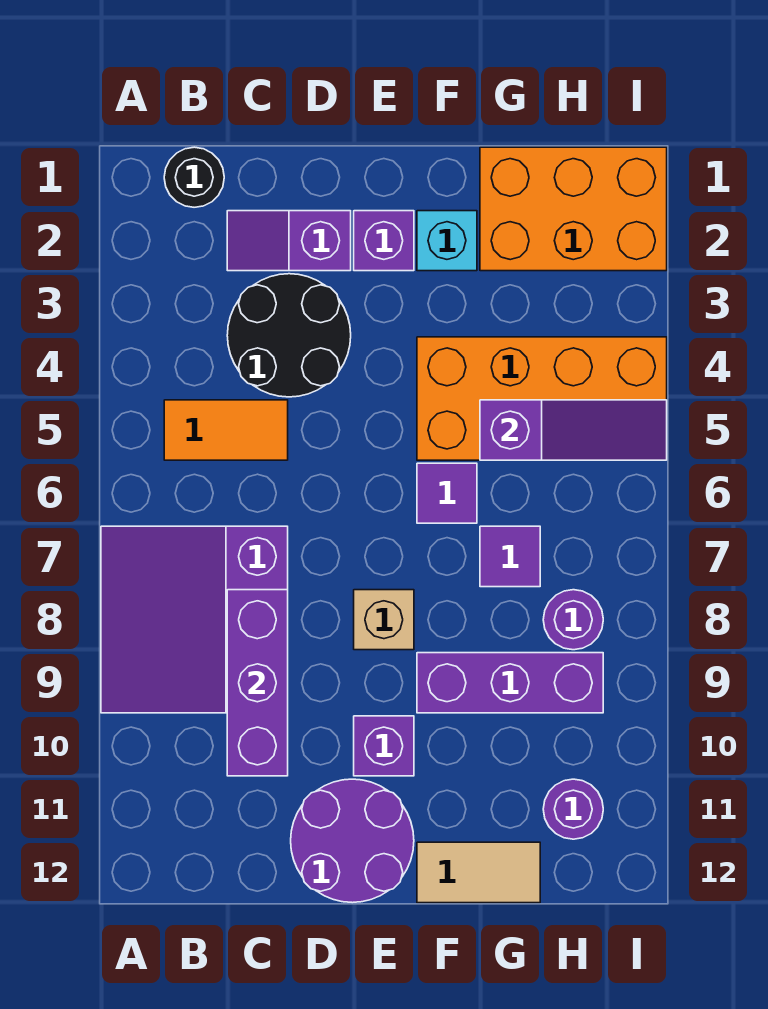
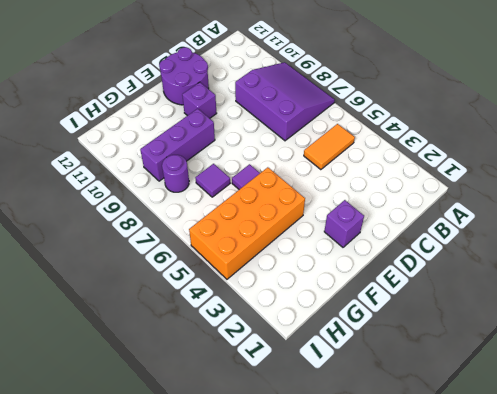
none -> black round brick B1 level 1
none -> purple slope C2:D2 level 1 top D
none -> black round brick C3:D4 level 1

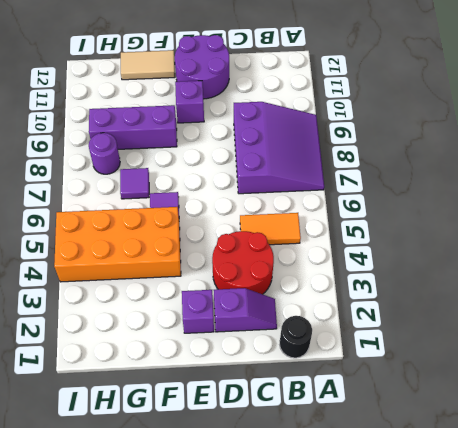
red round brick C3:D4 level 1 -> black round brick C3:D4 level 1
none -> tan brick E8 level 1
none -> cyan brick F2 level 1
none -> orange brick G1:I2 level 1

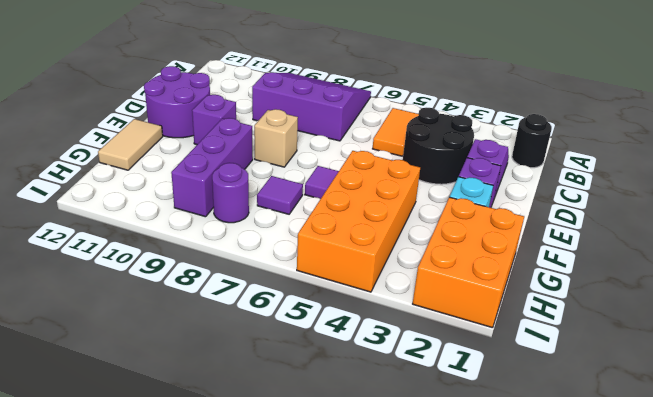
none -> purple round brick H11 level 1
none -> purple brick C8:C10 level 2
none -> purple slope G5:I5 level 2 top G

